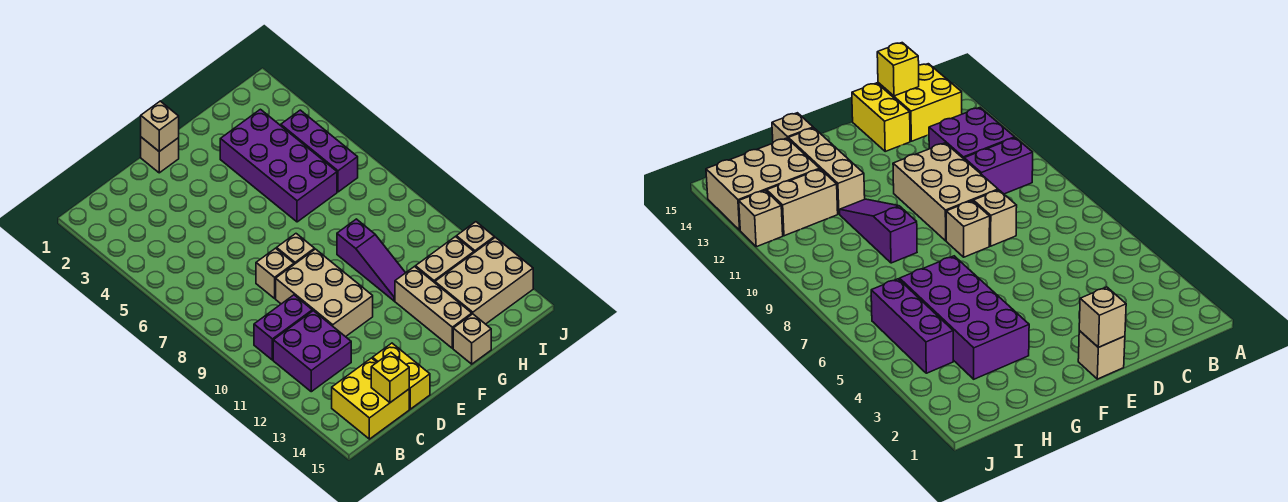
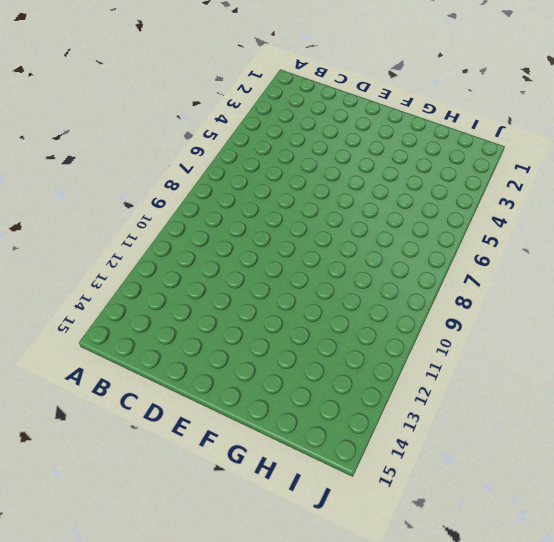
none -> purple brick B10:C10 level 1
none -> purple brick B11:C12 level 1
none -> yellow brick B14:C15 level 1

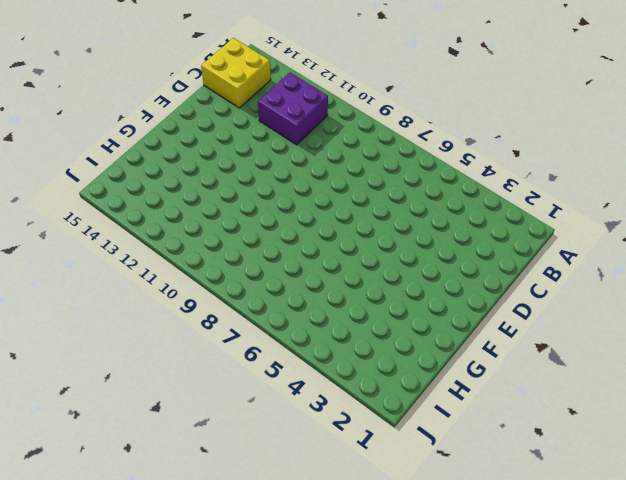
none -> purple brick B10:C10 level 1
none -> tan brick D8 level 1
none -> tan brick D9:E11 level 1

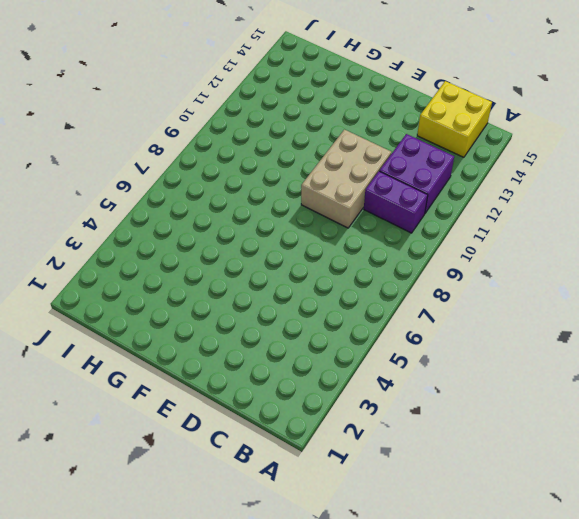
none -> tan brick D8 level 1
none -> yellow brick D14:D15 level 1
none -> tan brick E1 level 1

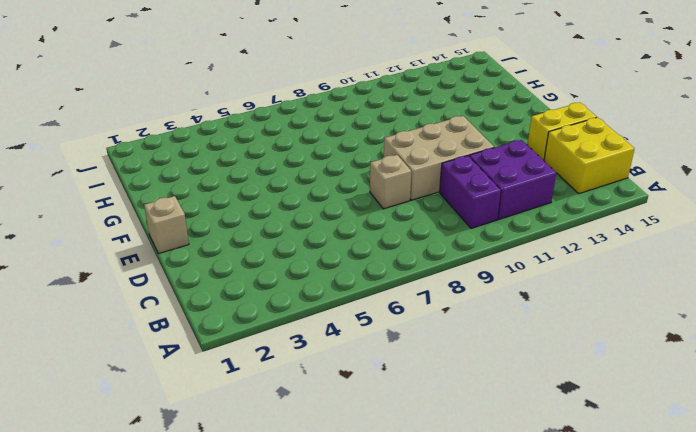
none -> tan brick E8 level 1
none -> purple brick G3:H6 level 1
none -> purple slope G9:G11 level 1 top 9

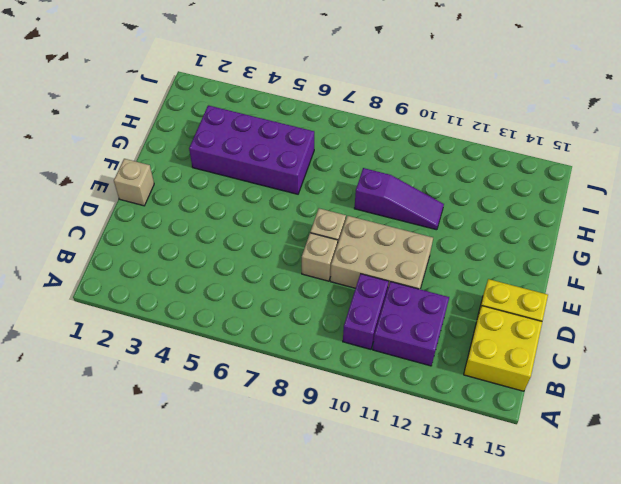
none -> tan brick G12:G14 level 1
none -> tan brick G15 level 1
none -> tan brick H12:I12 level 1

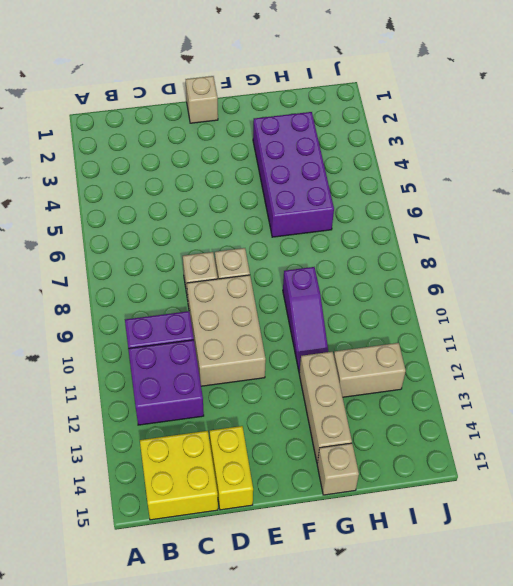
none -> tan brick H13:J14 level 1
none -> purple brick I4:I6 level 1
none -> tan brick J12 level 1

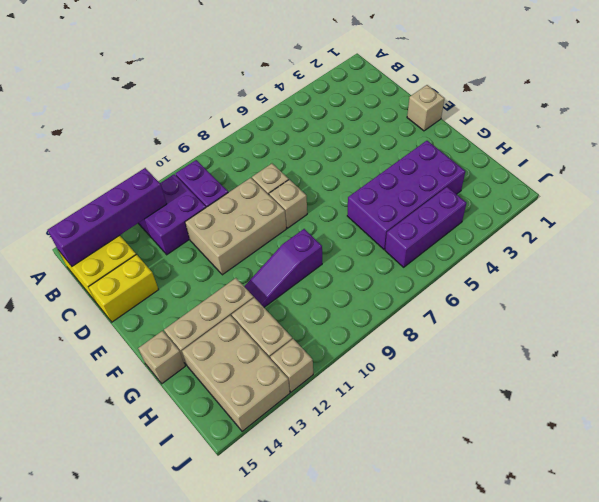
purple brick B12:B15 level 2 -> none
none -> yellow brick C15 level 2
none -> tan brick E1 level 2

